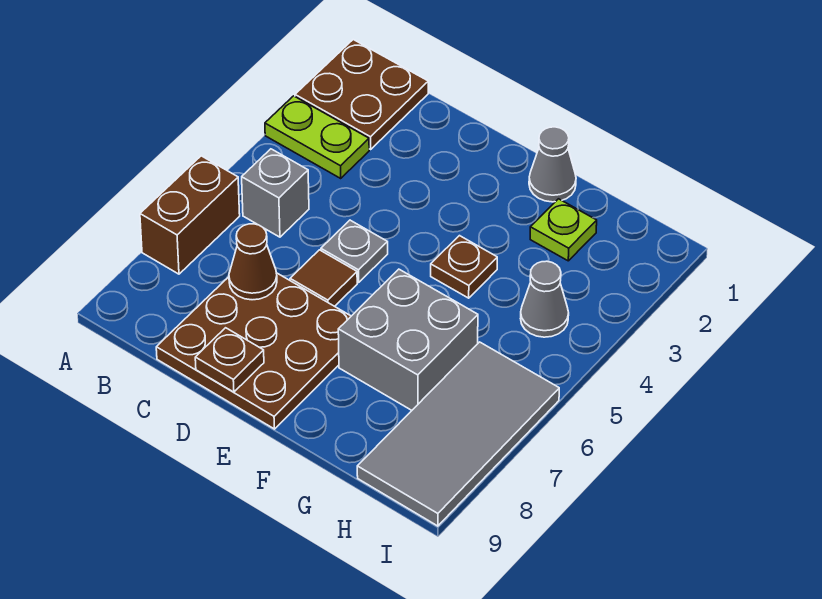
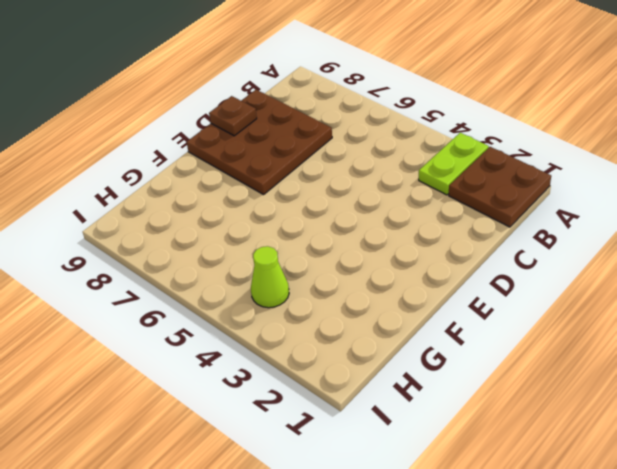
lime cone H4 level 1 -> grey cone H4 level 1
none -> brown brick A6:A7 level 1
none -> grey brick B5 level 1
none -> grey plate D5 level 1

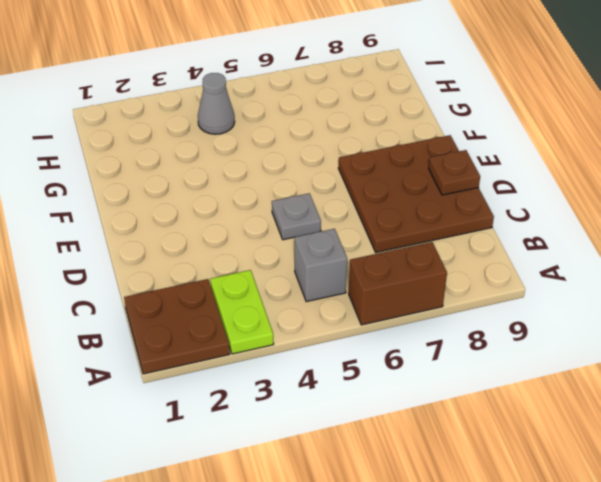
none -> brown tile D6 level 1
none -> grey cone F1 level 1
none -> brown plate F4 level 1

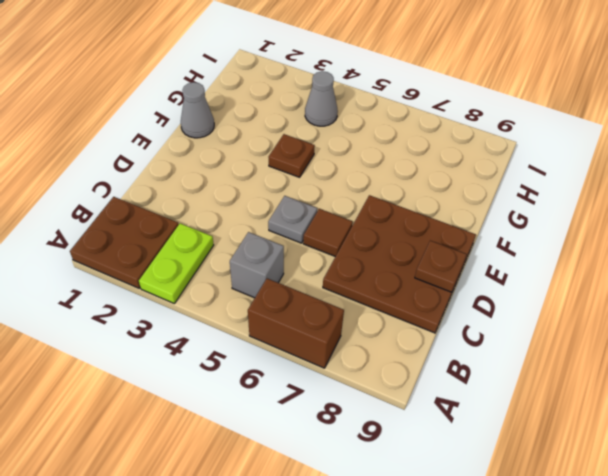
none -> grey brick F6:G7 level 1
none -> lime plate G2 level 1
none -> grey tile H6:I9 level 1

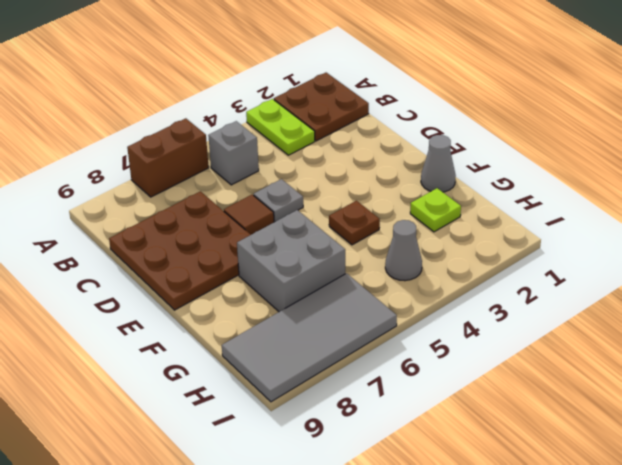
none -> brown cone C7 level 2
none -> brown plate D9 level 2

